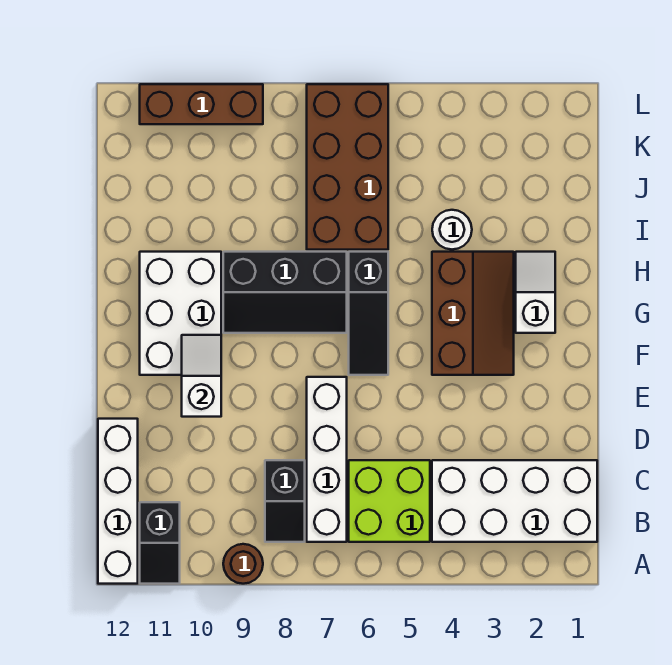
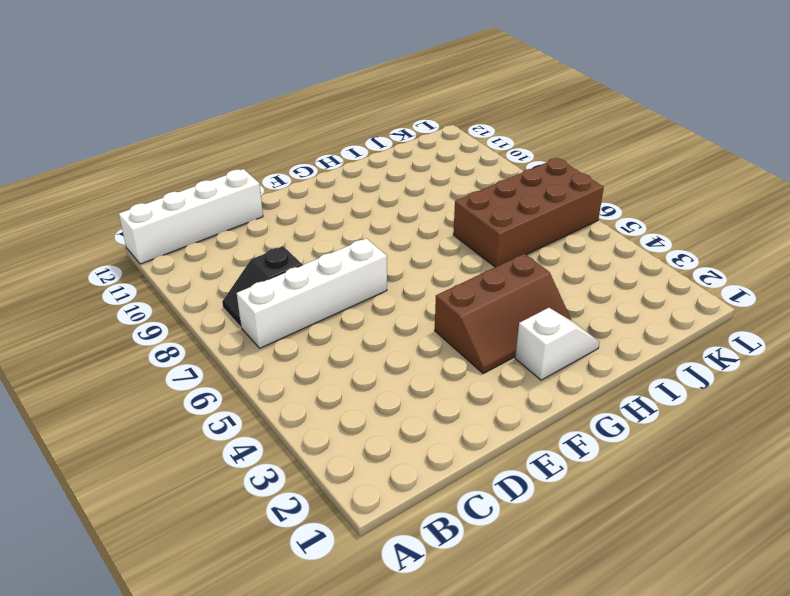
none -> brown round brick A9 level 1
none -> black slope A11:B11 level 1 top B
none -> white brick B1:C4 level 1

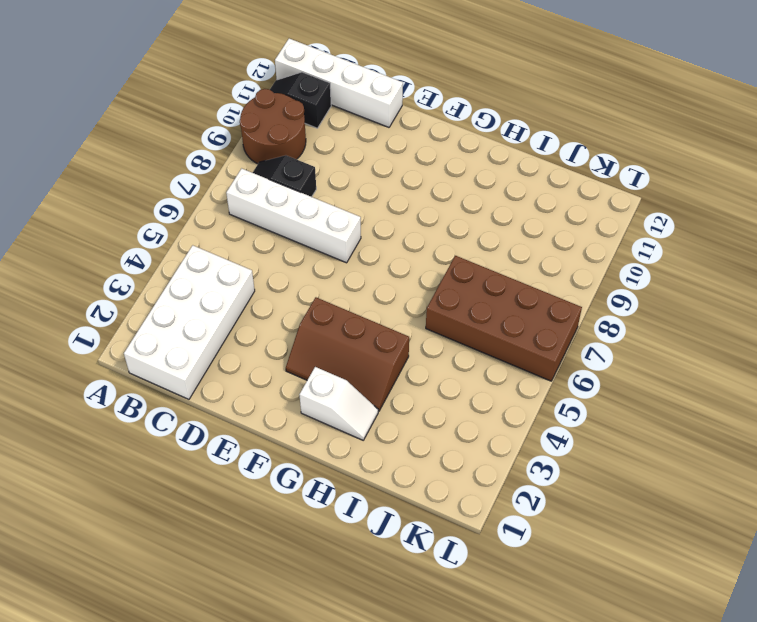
brown round brick A9:B10 level 1 -> brown round brick A9 level 1
none -> lime brick B5:C6 level 1
none -> black slope F6:H6 level 1 top H
none -> white brick F10:H11 level 1

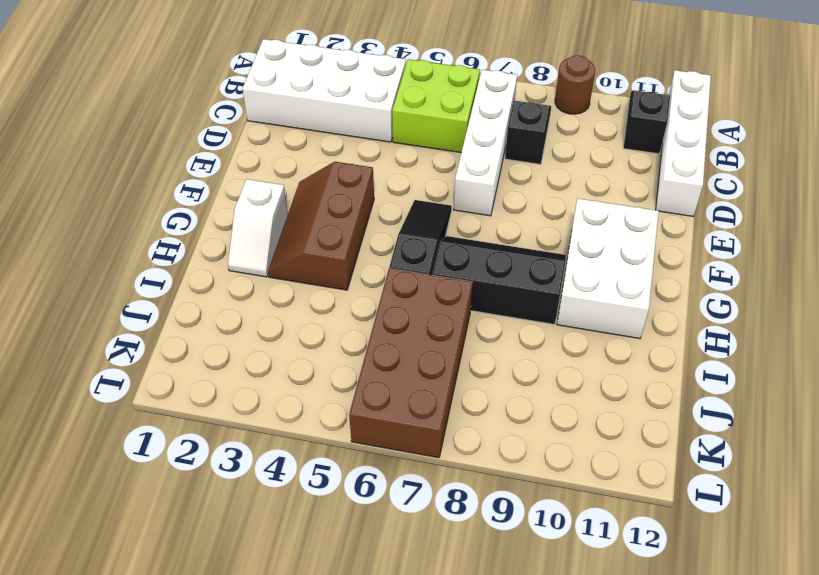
none -> white round brick I4 level 1
none -> brown brick L9:L11 level 1
none -> white slope E10:F10 level 2 top E

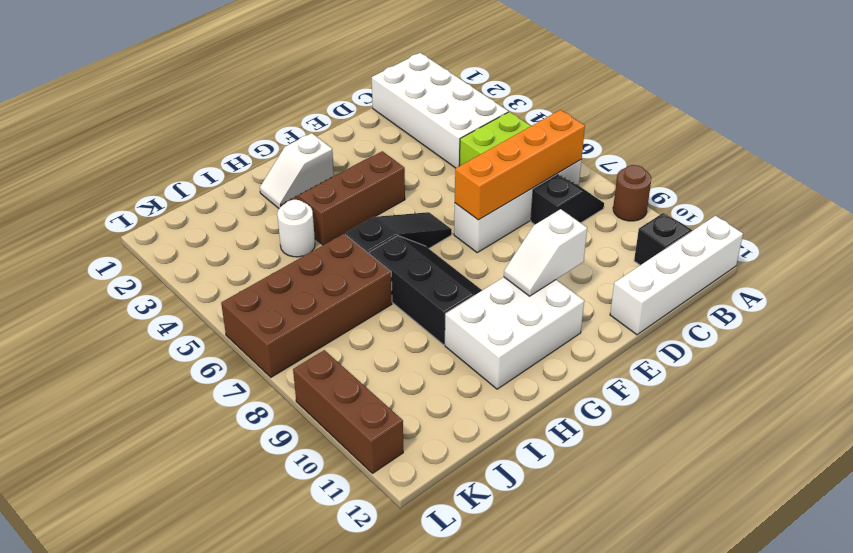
orange brick B7:E7 level 2 -> none

